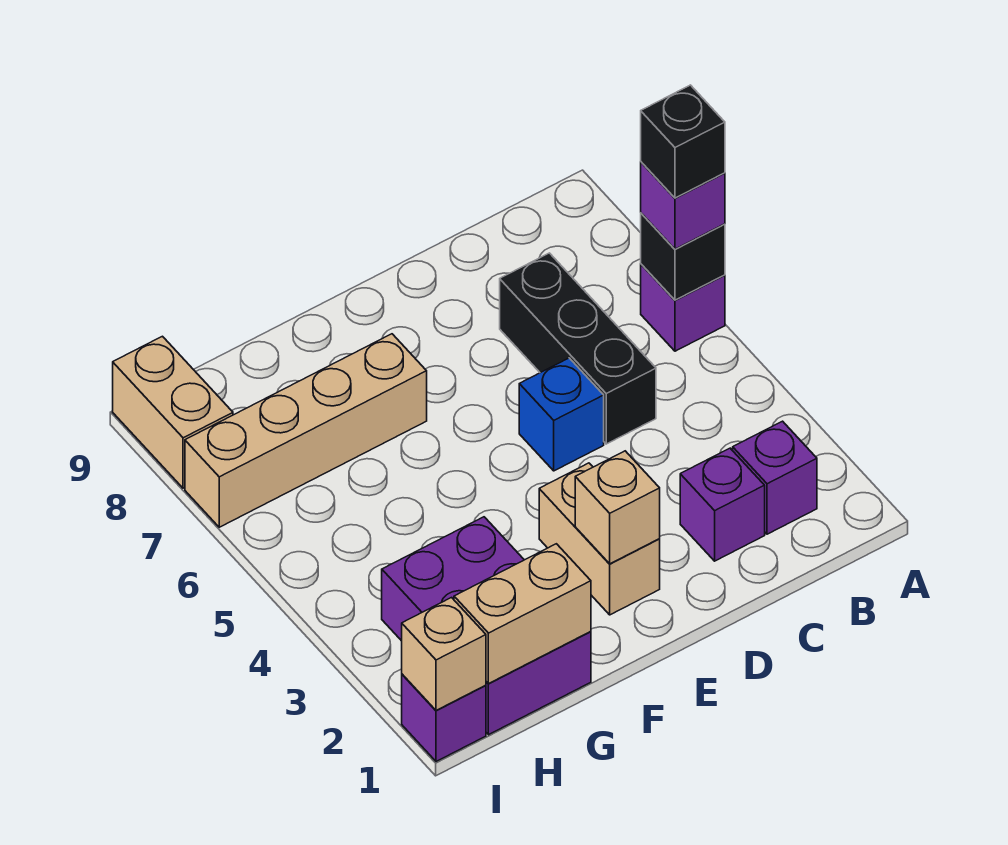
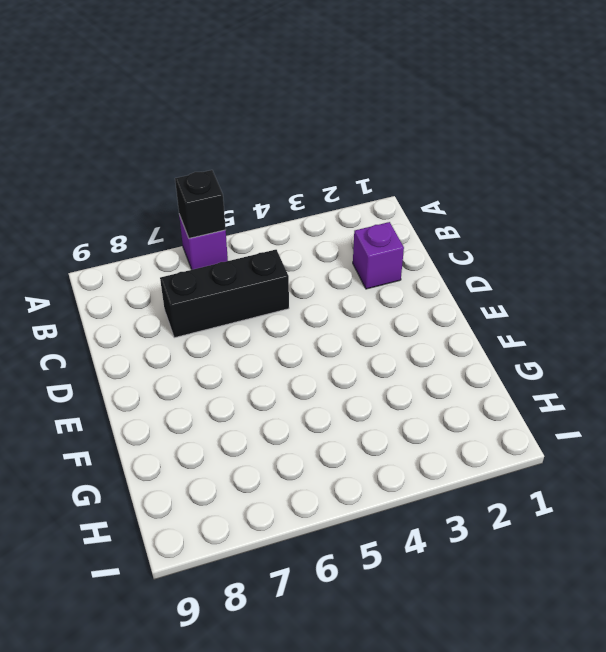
none -> purple brick B2 level 1
none -> blue brick D5 level 1
none -> tan brick E2:E3 level 1

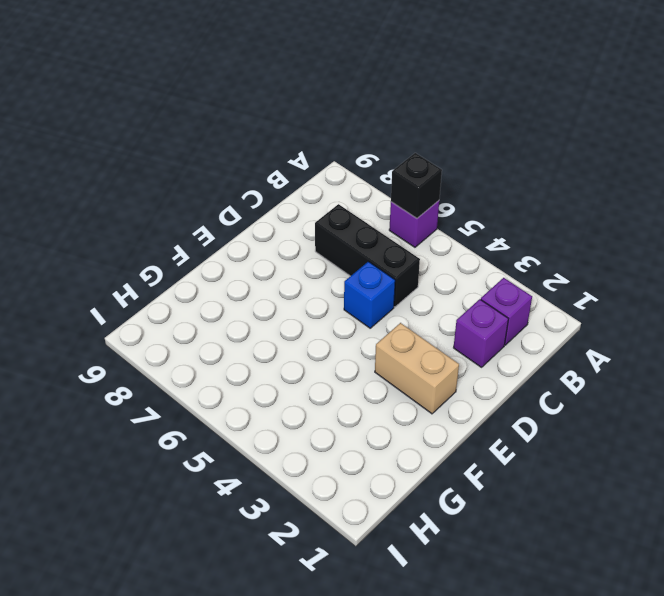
none -> tan brick F7:I7 level 1
none -> purple brick G1:H3 level 1
none -> purple brick I1 level 1

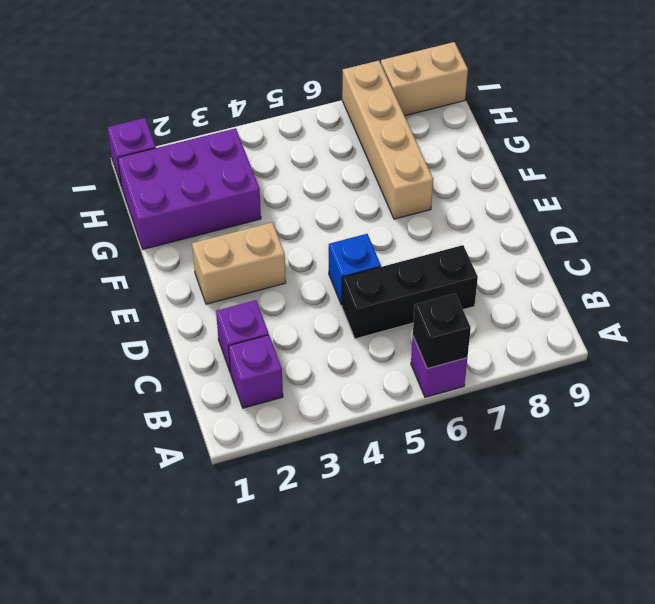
none -> tan brick E2 level 2
none -> tan brick G1:H1 level 2
none -> tan brick I1 level 2

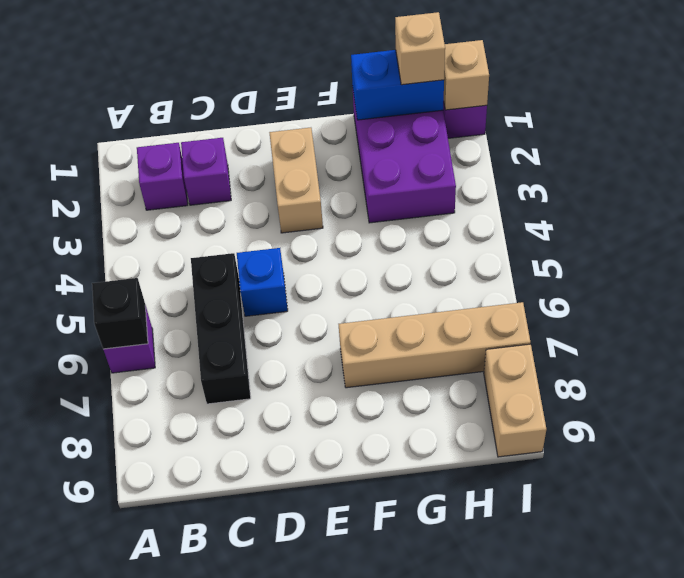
blue brick G1:H1 level 2 -> tan brick G1:H1 level 2
tan brick H1 level 3 -> tan brick E2 level 2
none -> purple brick A6 level 3
none -> black brick A6 level 4

